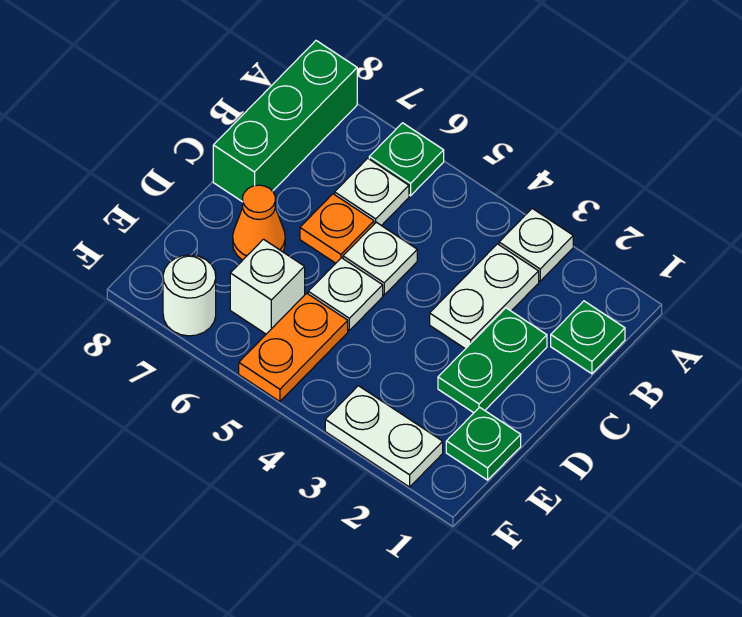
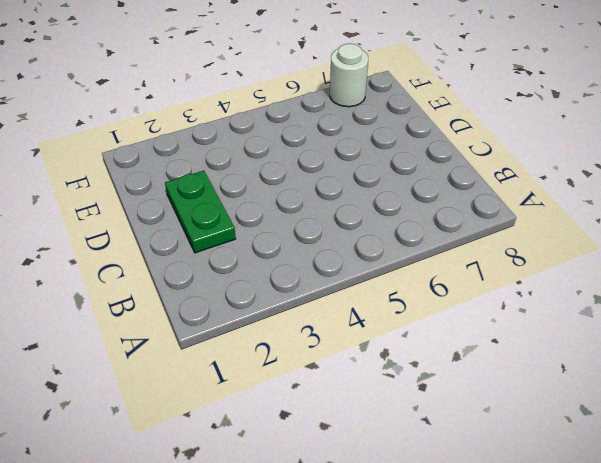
none -> white plate A3 level 1
none -> green plate A6 level 1
none -> green brick A8:C8 level 1

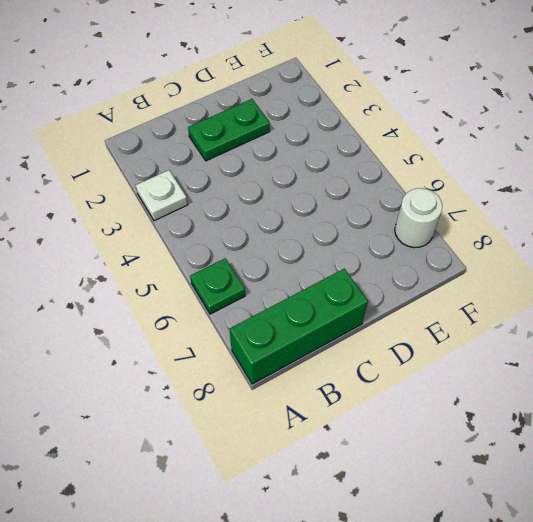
none -> green plate B1 level 1
none -> white plate B3:C3 level 1
none -> white plate B6 level 1

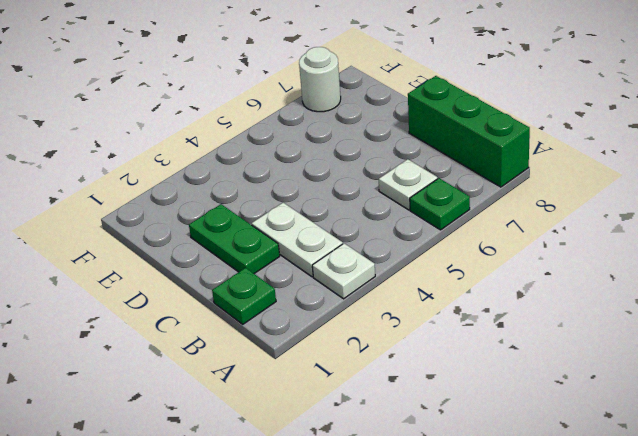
none -> white plate C5 level 1
none -> orange plate C6 level 1
none -> white plate D5 level 1

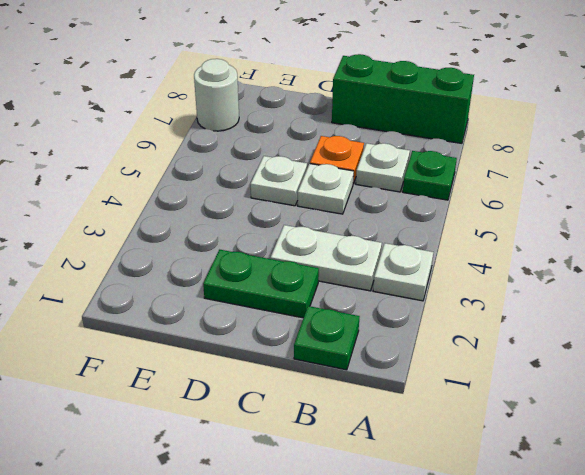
none -> orange cone D7 level 1
none -> green plate E1 level 1
none -> orange plate E5:F5 level 1

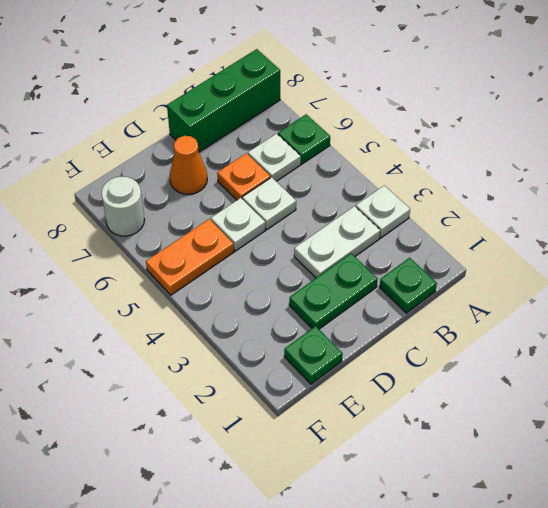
none -> white brick E6 level 1
none -> white plate F2:F3 level 1

